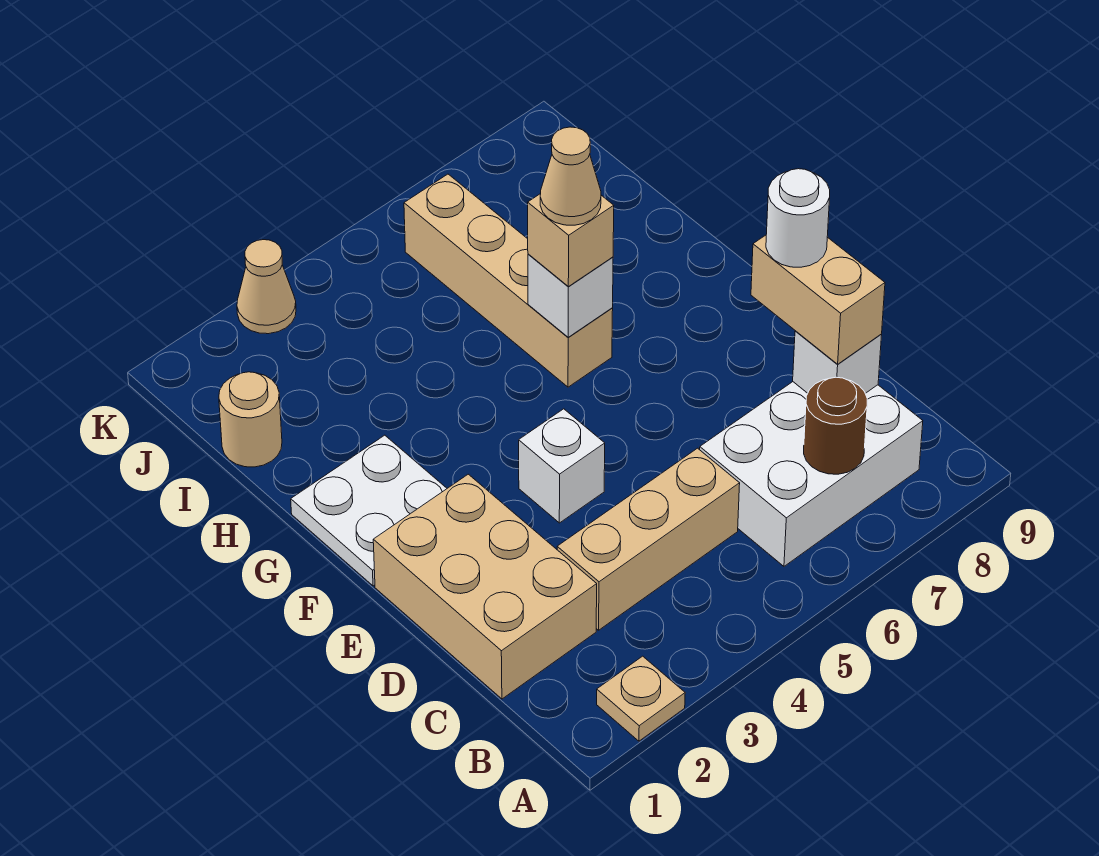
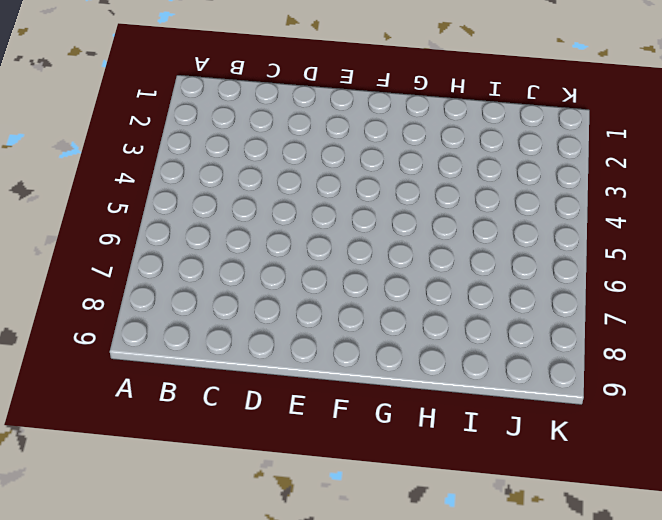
none -> tan plate A2 level 1
none -> white brick B6:C8 level 1
none -> tan brick C1:E2 level 1

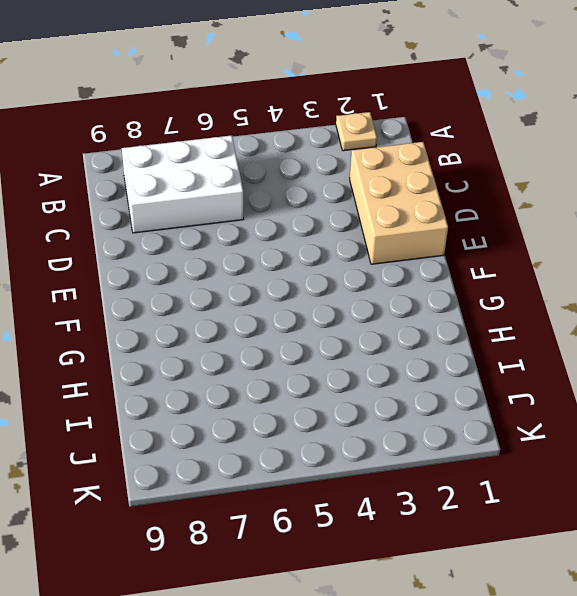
none -> tan brick C3:C5 level 1
none -> white brick E4 level 1
none -> white plate F1:G2 level 1

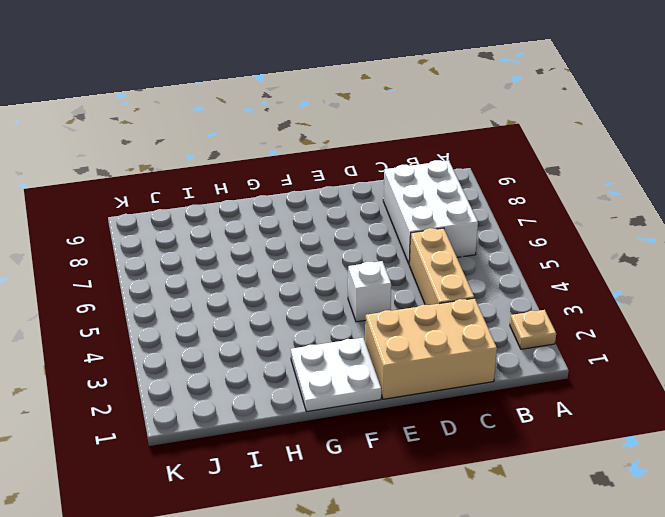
none -> tan brick G6:J6 level 1
none -> tan round brick I1 level 1
none -> tan cone K3 level 1

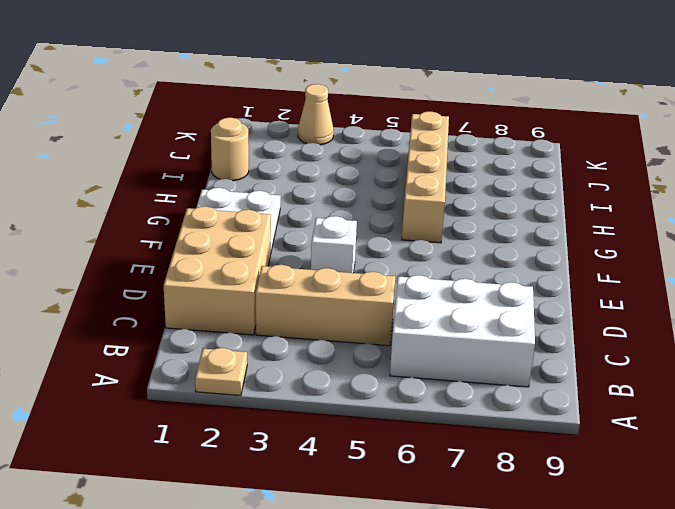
none -> brown round brick B7 level 2
none -> white brick C8 level 2
none -> white brick G6 level 2

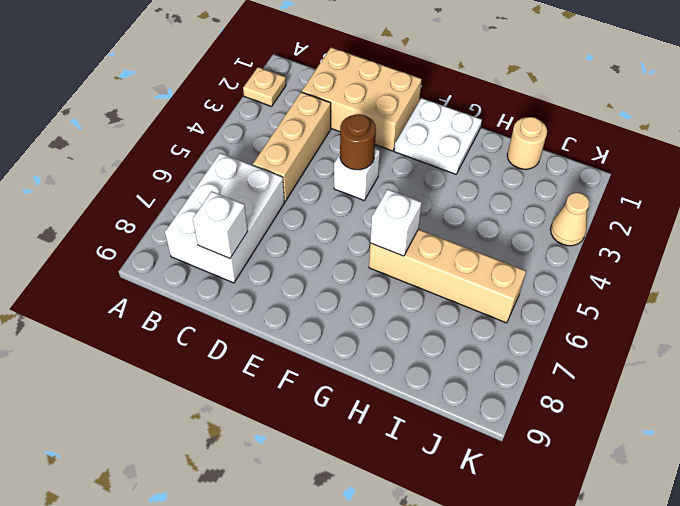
brown round brick E4 level 2 -> brown round brick B7 level 2
none -> tan brick C8:D8 level 3
none -> tan brick G6 level 3
none -> white round brick D8 level 4

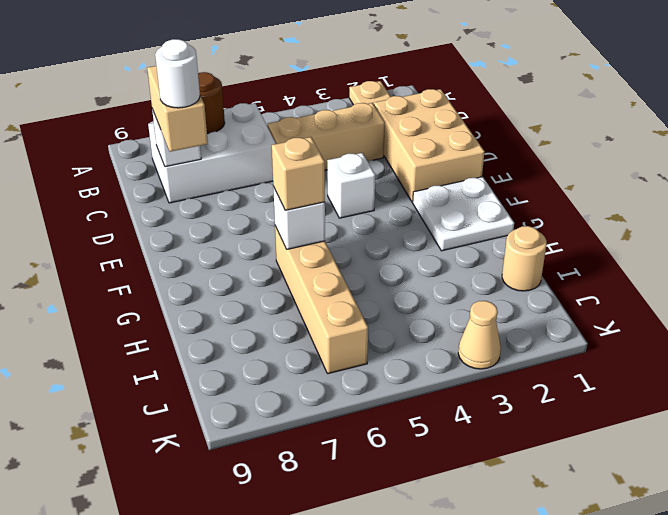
none -> tan cone G6 level 4

